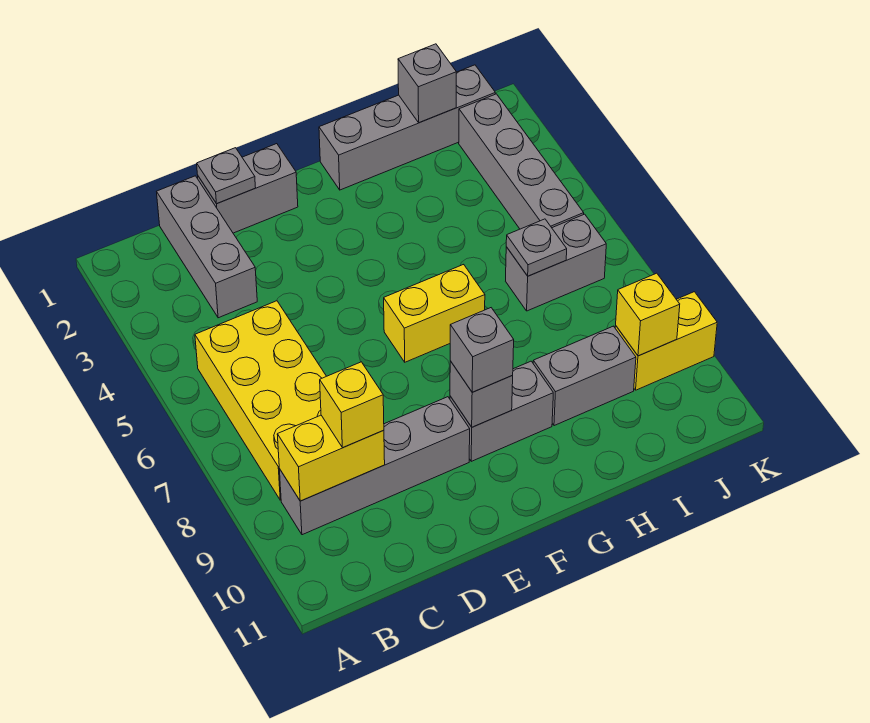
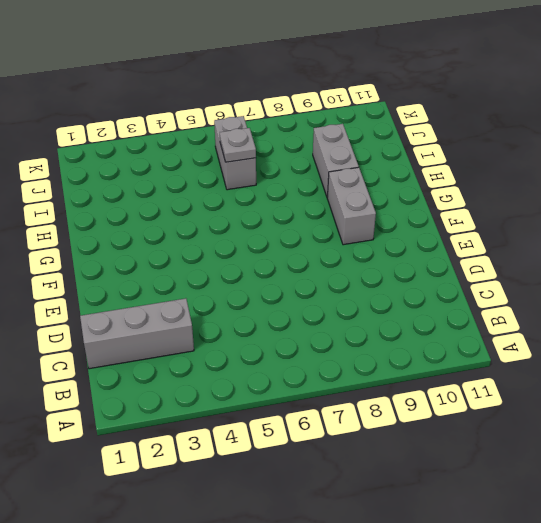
none -> yellow brick B5:C8 level 1
none -> grey brick B9:E9 level 1
none -> grey brick D1:E1 level 1

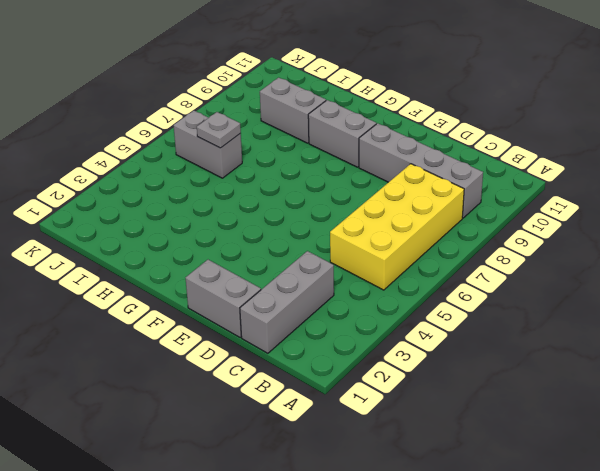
none -> yellow brick F6:G6 level 1
none -> grey brick G1:J1 level 1
none -> grey brick J2:J5 level 1

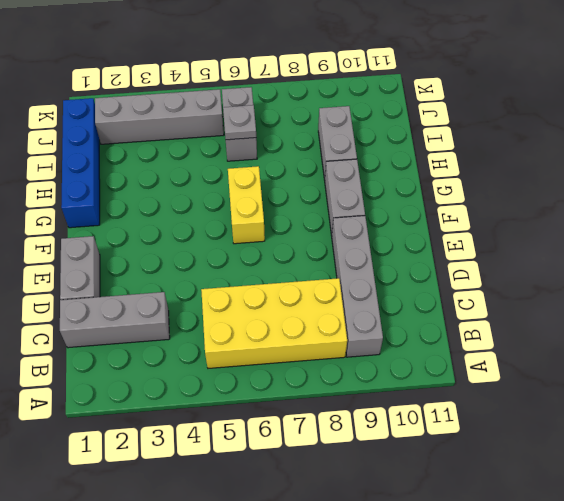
blue brick G1:J1 level 1 -> grey brick G1:J1 level 1
none -> yellow brick J9:K9 level 1
none -> yellow brick B9:C9 level 2
none -> grey plate D1 level 2

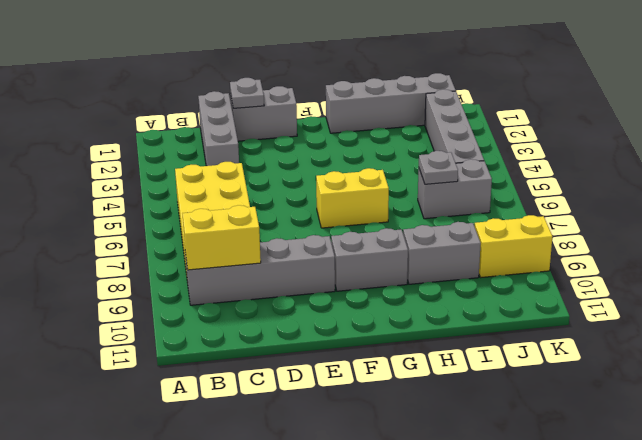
none -> grey brick F9 level 2
none -> grey brick I1 level 2
none -> yellow brick J9 level 2

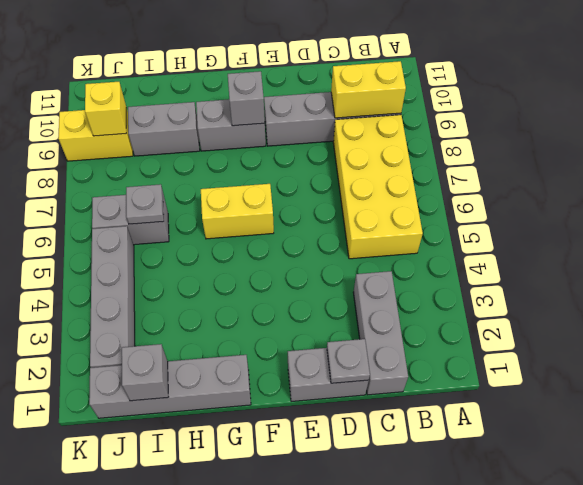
none -> yellow brick C9 level 3
none -> grey brick F9 level 3

